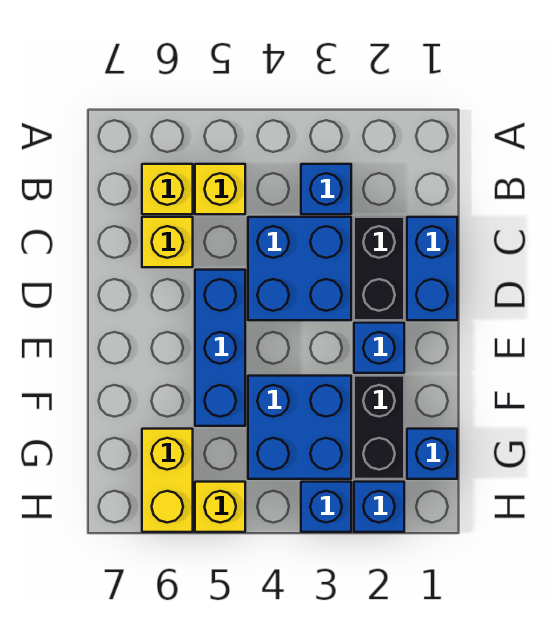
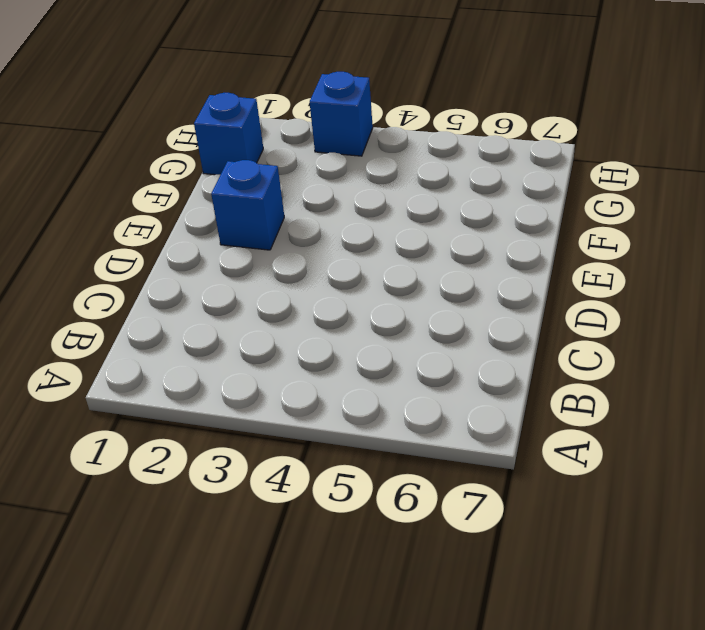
none -> blue brick B3 level 1
none -> yellow brick B5 level 1
none -> yellow brick B6 level 1

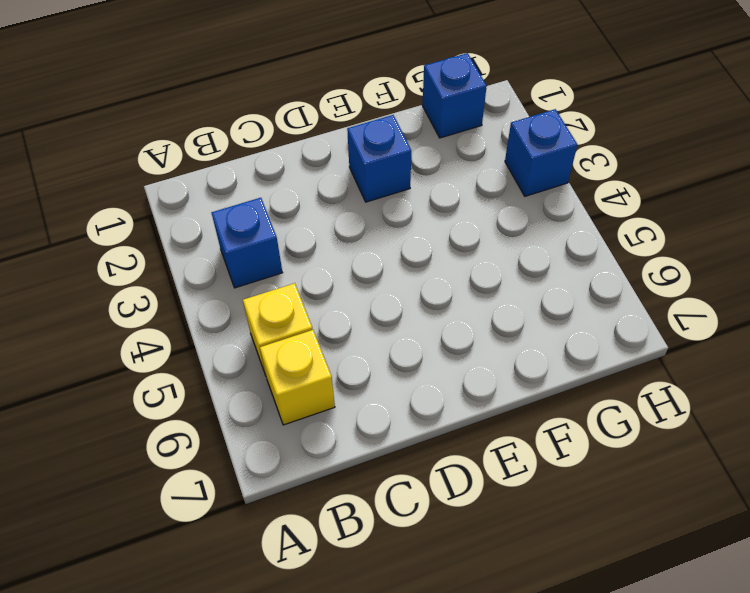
none -> blue brick C1:D1 level 1
none -> black brick C2:D2 level 1
none -> blue brick C3:D4 level 1

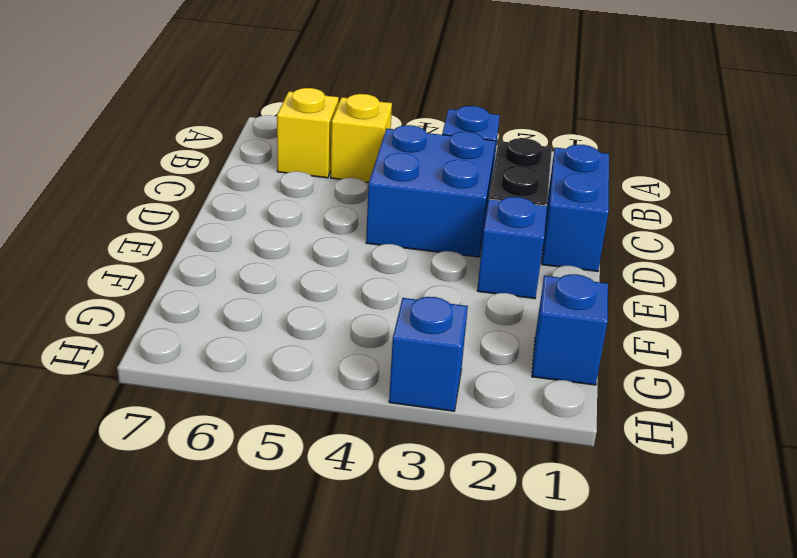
none -> yellow brick C6 level 1
none -> blue brick D5:F5 level 1
none -> black brick F2:G2 level 1

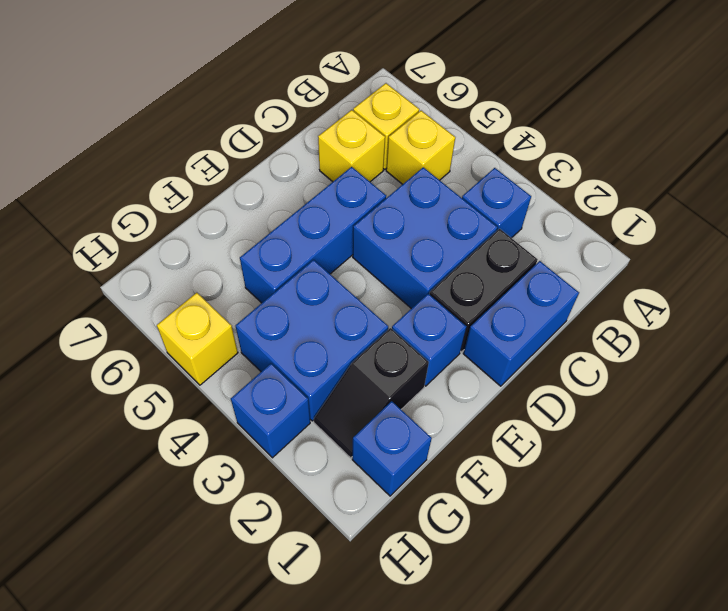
black slope F2:G2 level 1 top F -> black brick F2:G2 level 1
none -> yellow brick G6:H6 level 1
none -> blue brick H2 level 1

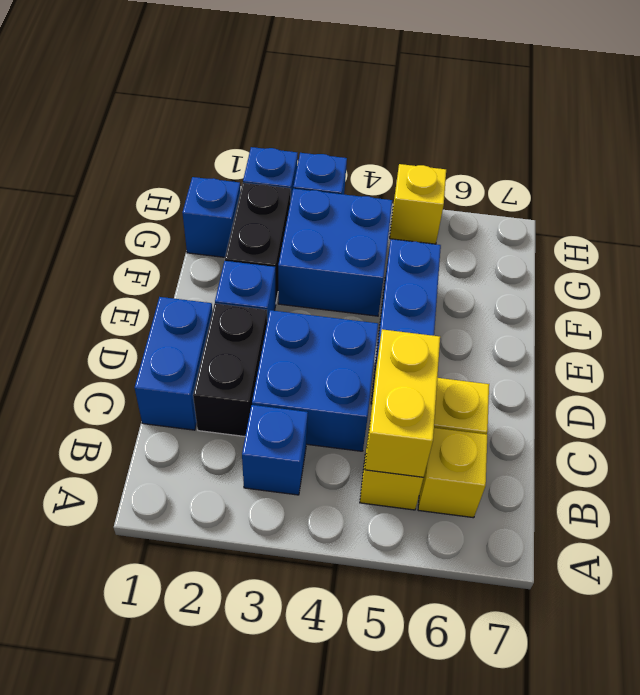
yellow brick B5:C5 level 2 -> yellow brick G6:H6 level 1

